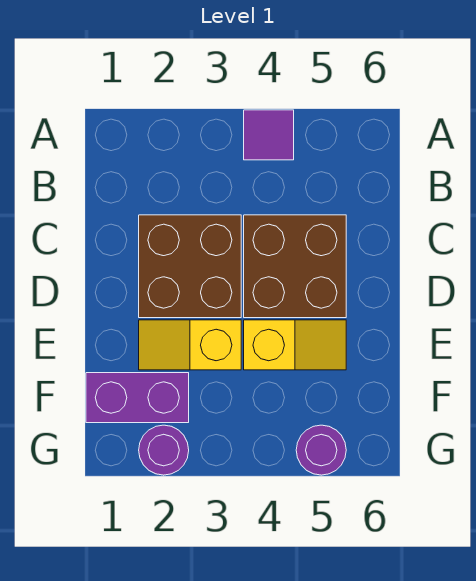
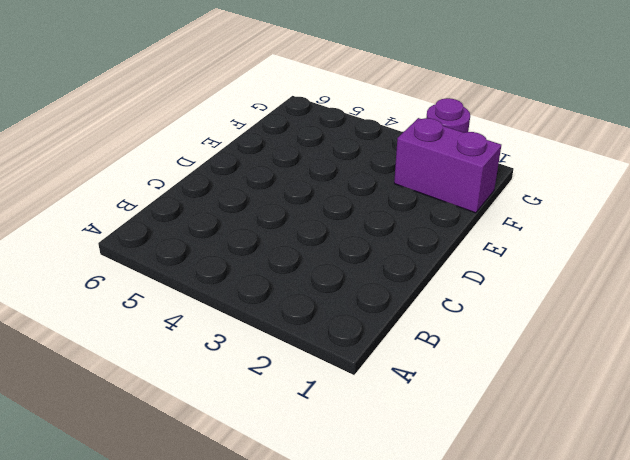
none -> purple tile A4 level 1
none -> brown brick C2:D3 level 1

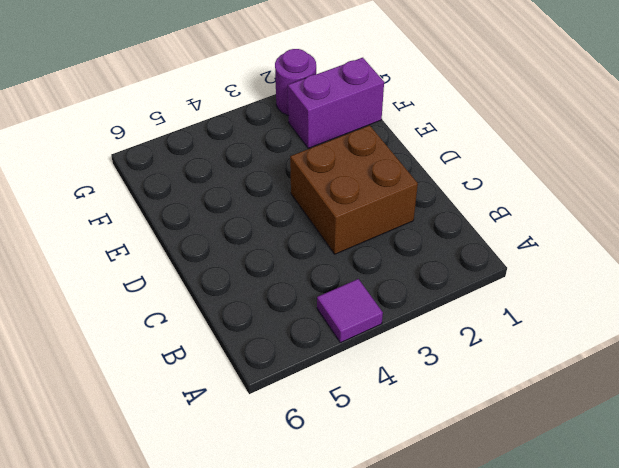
none -> brown brick C4:D5 level 1
none -> yellow slope E2:E3 level 1 top 3

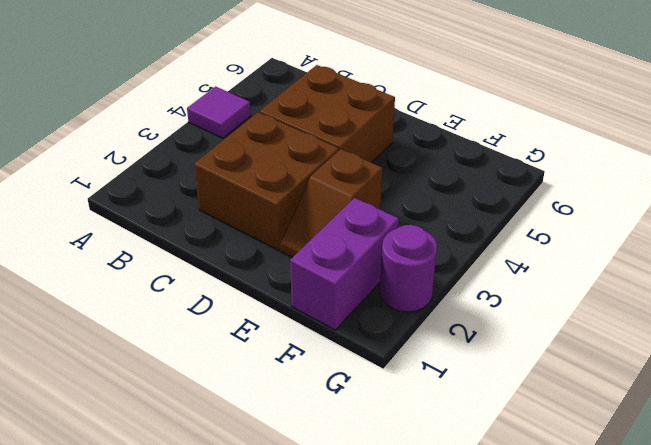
brown slope E2:E3 level 1 top 3 -> yellow slope E2:E3 level 1 top 3
none -> yellow slope E4:E5 level 1 top 4
none -> purple round brick G5 level 1

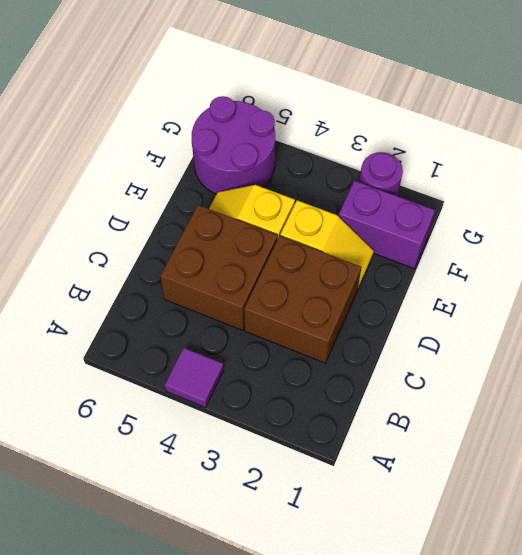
purple round brick F5:G6 level 1 -> purple round brick G5 level 1

